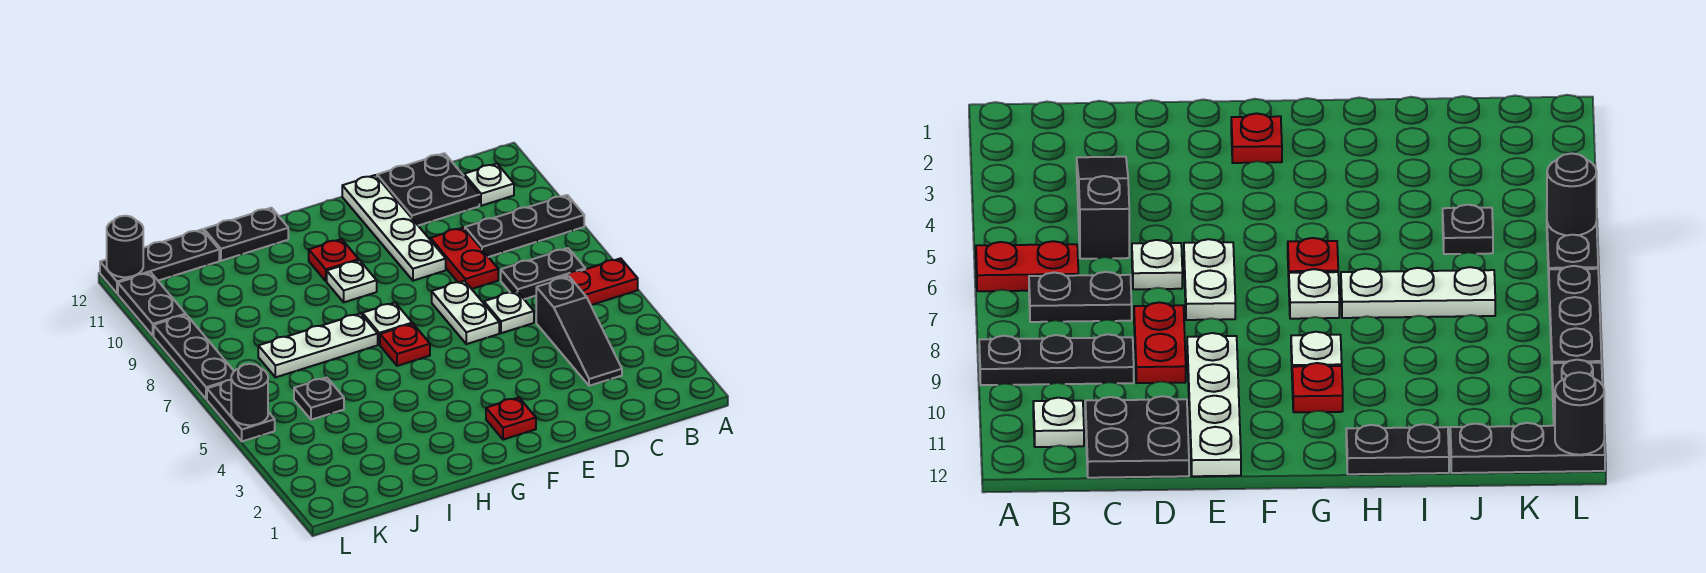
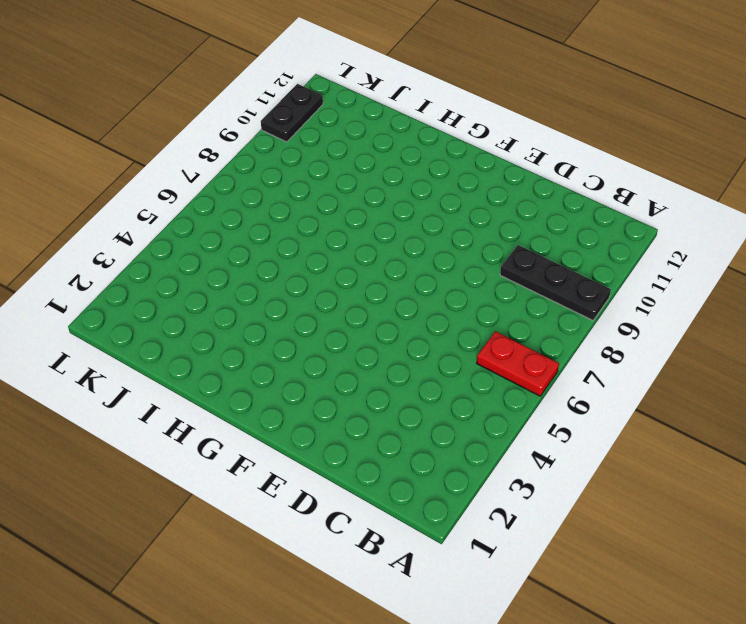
none -> black plate B7:C7 level 1
none -> white plate B11 level 1
none -> black slope C3:C5 level 1 top 5

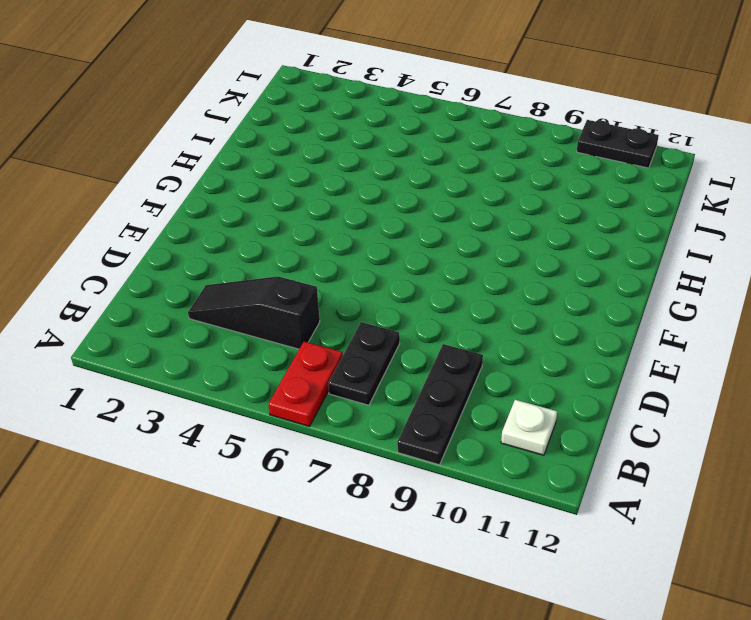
none -> black plate C11:D12 level 1
none -> white plate D6 level 1
none -> red plate D8:D9 level 1

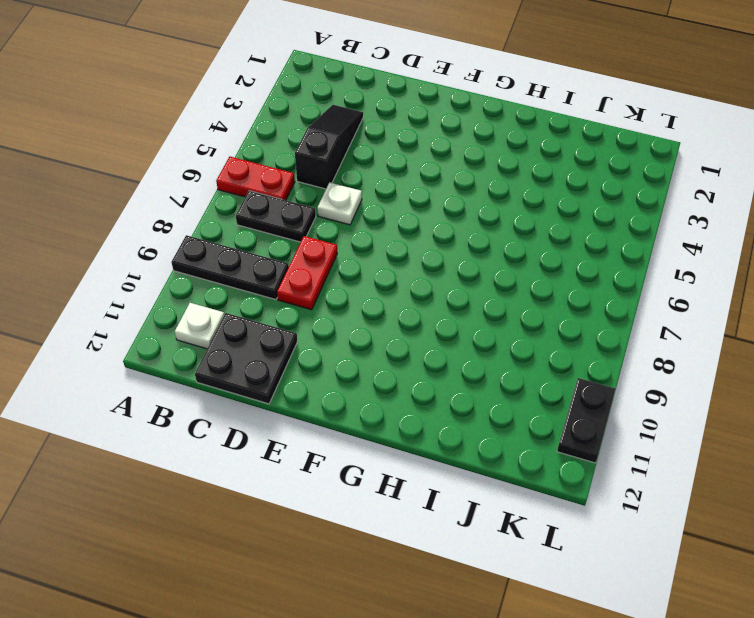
none -> white plate E6:E7 level 1
none -> white plate E9:E12 level 1
none -> red plate F2 level 1

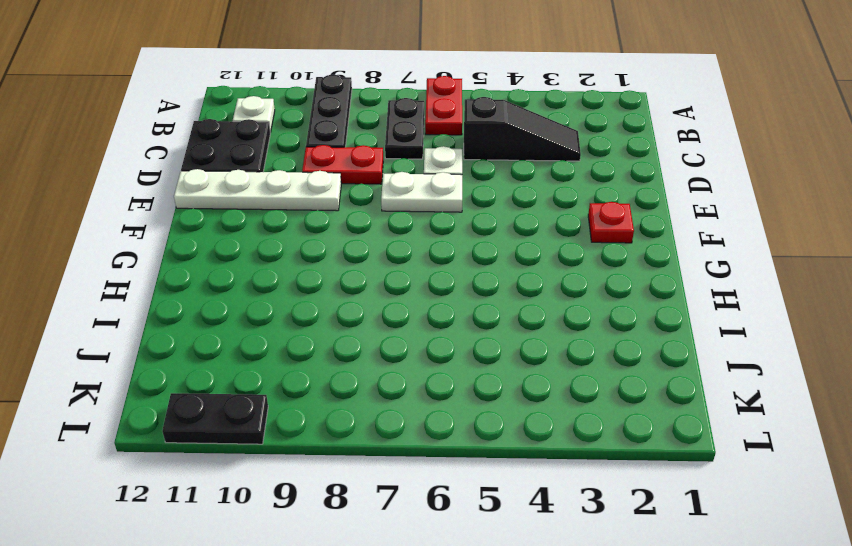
none -> red plate G6 level 1
none -> white plate G7 level 1
none -> white plate G9 level 1

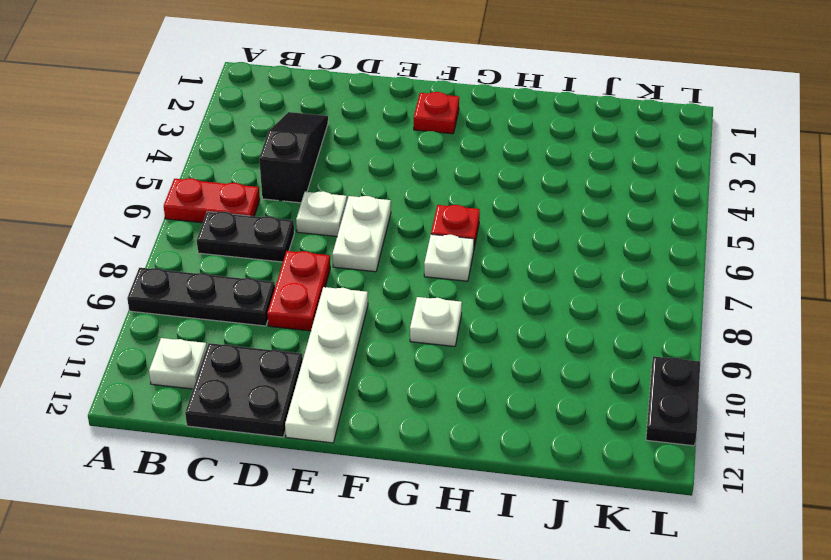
none -> red plate G10 level 1
none -> white plate H7:J7 level 1
none -> black plate H12:I12 level 1

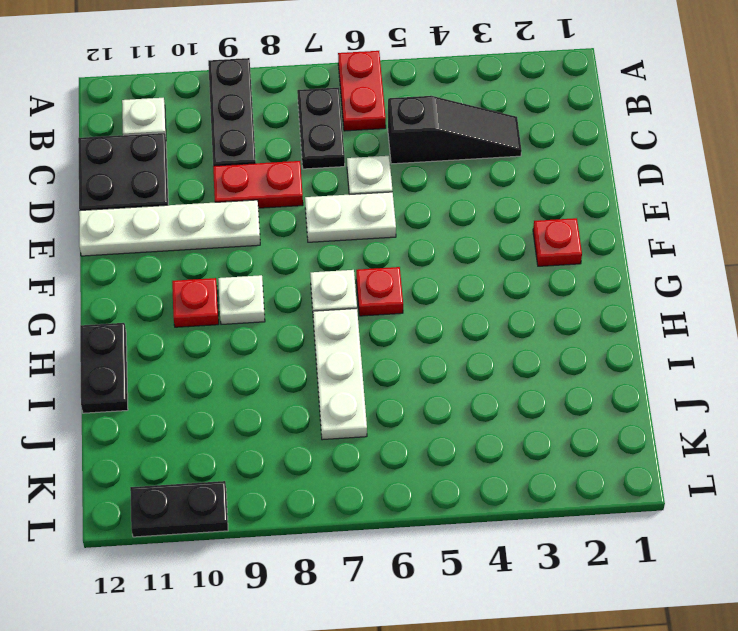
none -> black plate J5 level 1
none -> black plate J12:L12 level 1
none -> black plate L5:L6 level 1

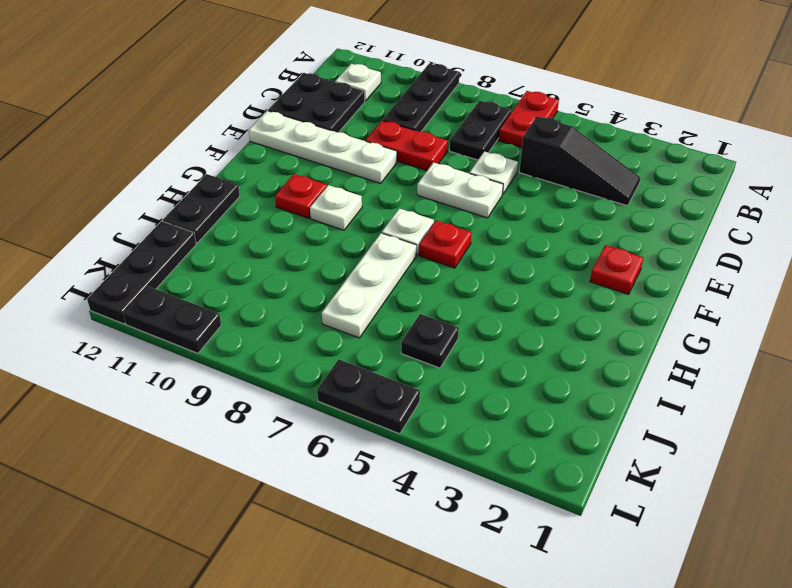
none -> black plate L7:L9 level 1
none -> black round brick L5 level 2
none -> black round brick L12 level 2

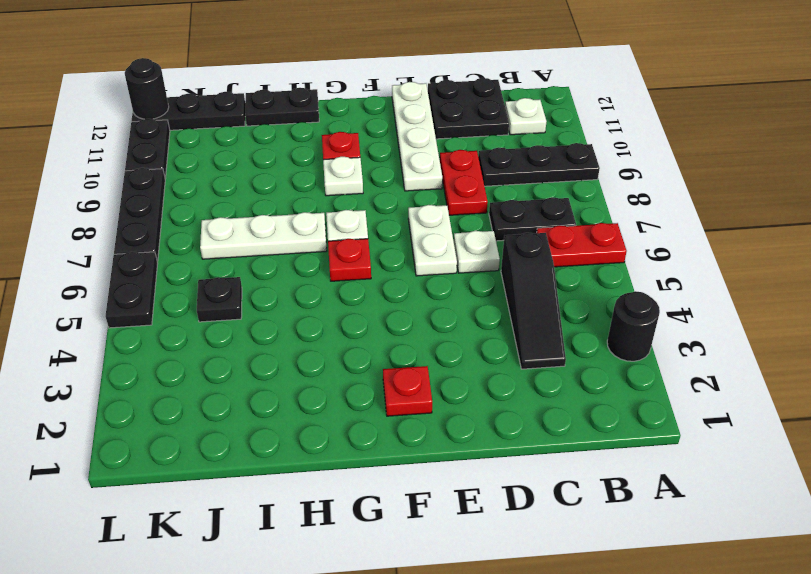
black round brick A3 level 1 -> black round brick L5 level 2

